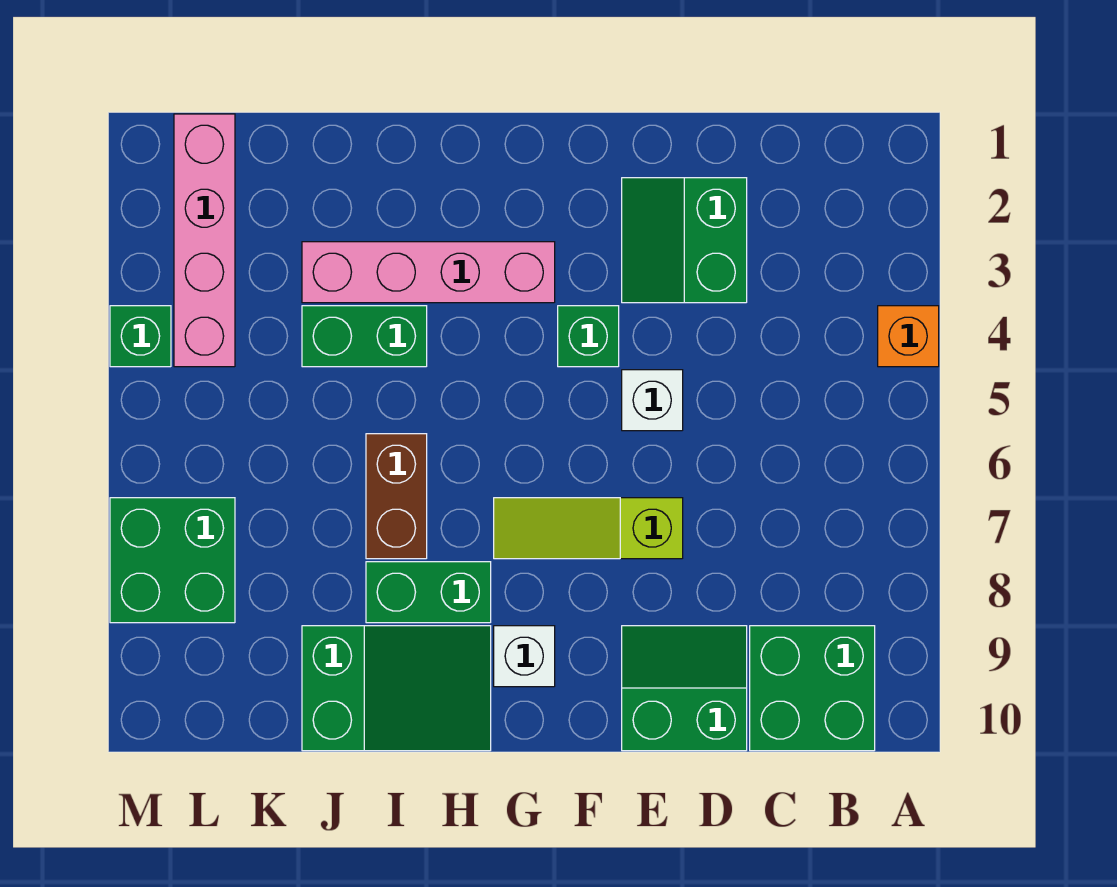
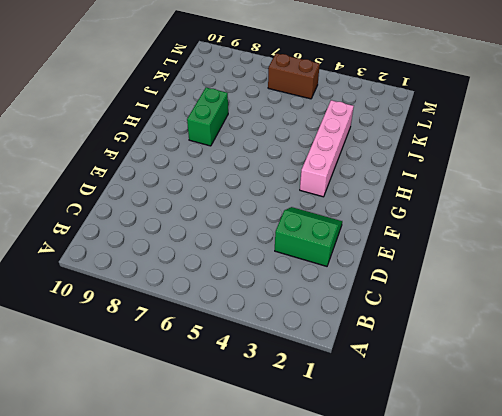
brown brick L5:L6 level 1 -> brown brick I6:I7 level 1
none -> orange brick A4 level 1
none -> green brick B9:C10 level 1
none -> green slope D9:E10 level 1 top 10

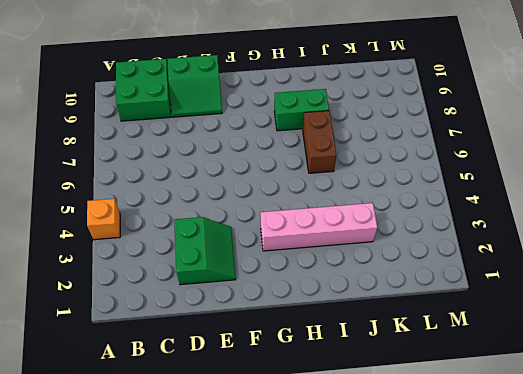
none -> white brick E5 level 1
none -> lime slope E7:G7 level 1 top E
none -> green brick F4 level 1

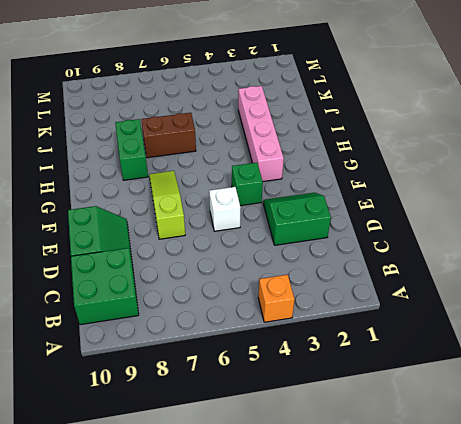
none -> white brick G9 level 1
none -> green slope H9:J10 level 1 top J
none -> green brick I4:J4 level 1

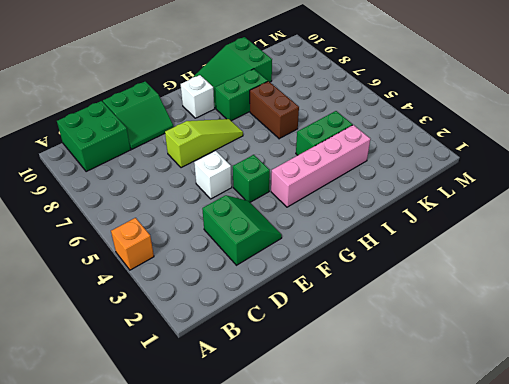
none -> pink brick L1:L4 level 1
none -> green brick L7:M8 level 1
none -> green brick M4 level 1

